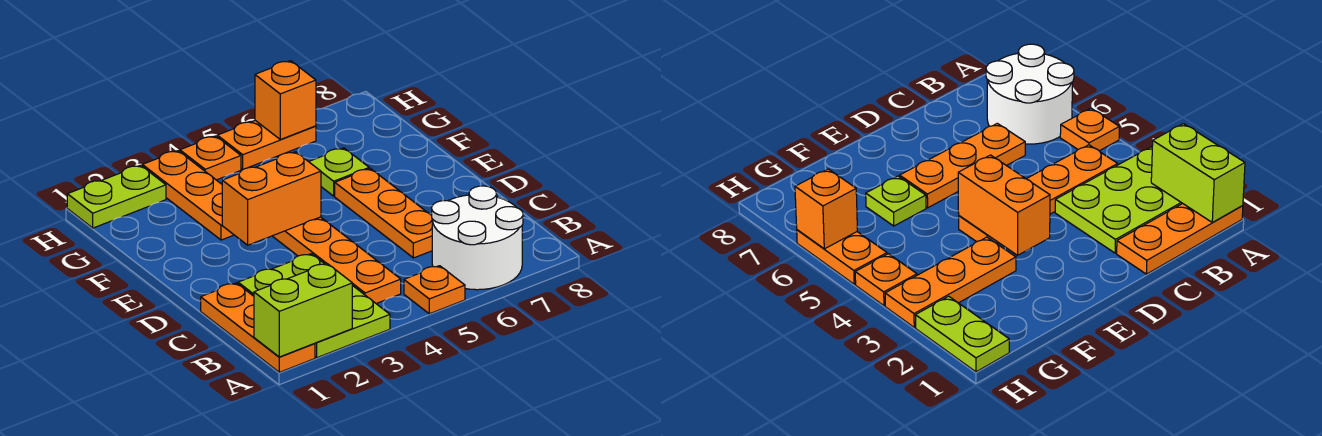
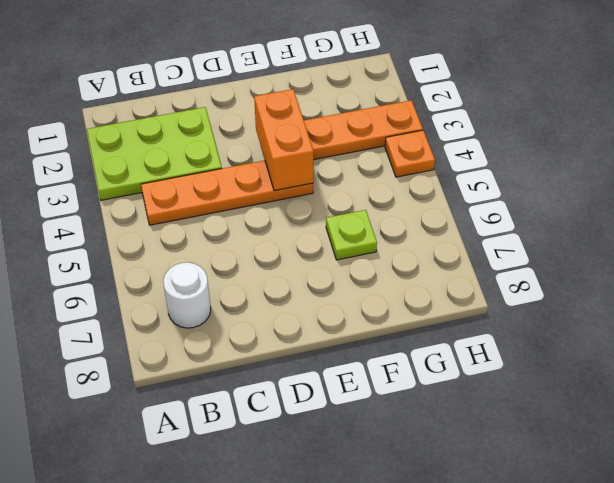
white round brick B7 level 1 -> white round brick A6:B7 level 1
none -> orange plate A1:C1 level 1
none -> orange plate A5 level 1
none -> orange plate C6:E6 level 1

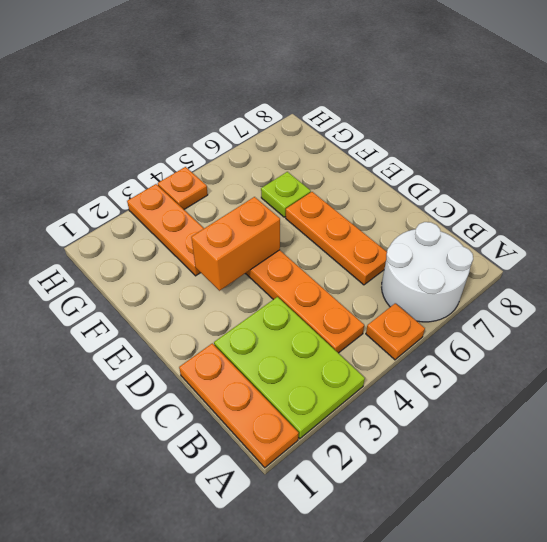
none -> lime plate H1:H2 level 1
none -> orange plate H5:H6 level 1
none -> lime brick A1:A2 level 2

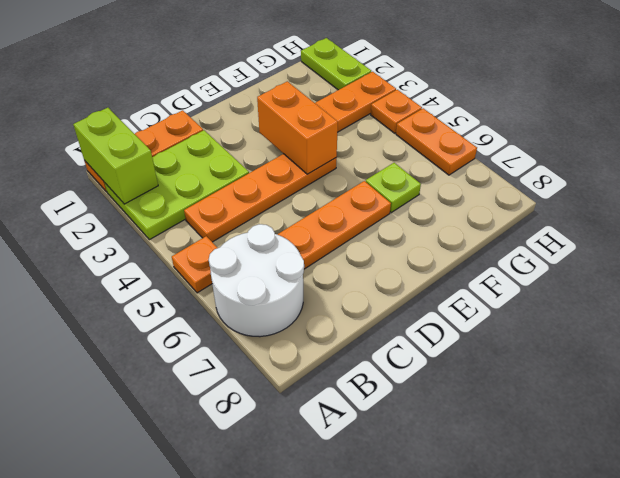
none -> orange brick H6 level 2

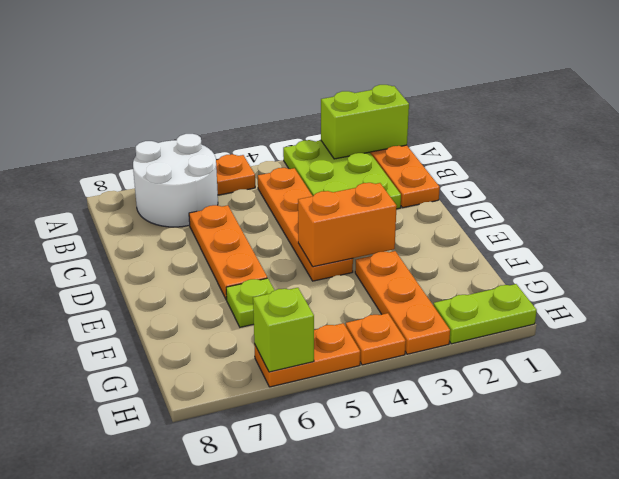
lime brick H6 level 2 -> orange brick H6 level 2

